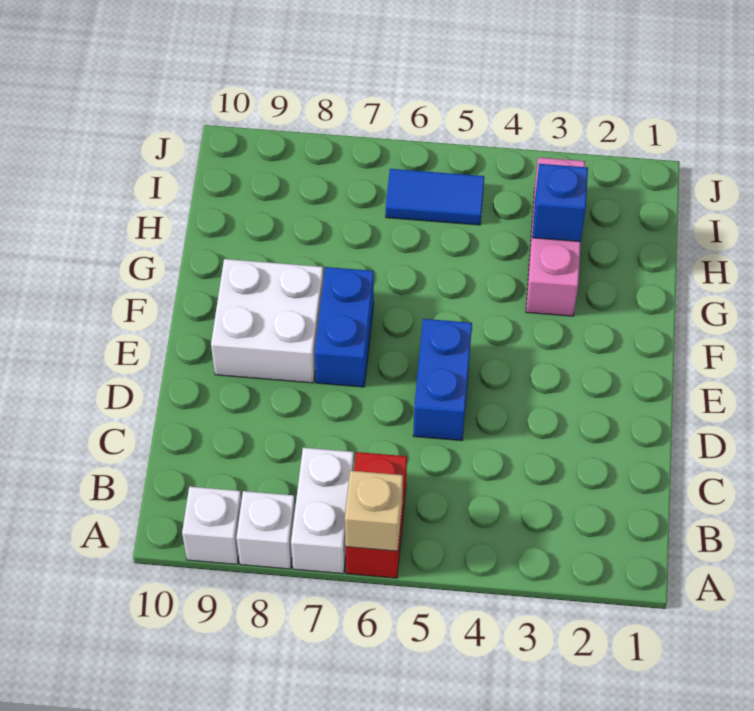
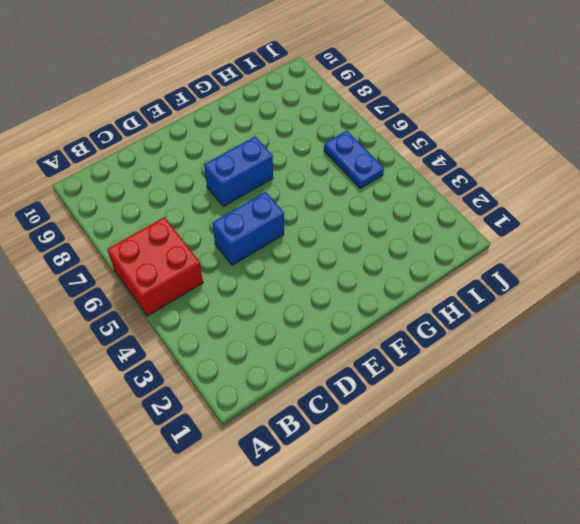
red brick A5:B6 level 1 -> red brick A6:B6 level 1
blue plate I5:I6 level 1 -> blue tile I5:I6 level 1
none -> white brick A7:B7 level 1
none -> white brick A8 level 1

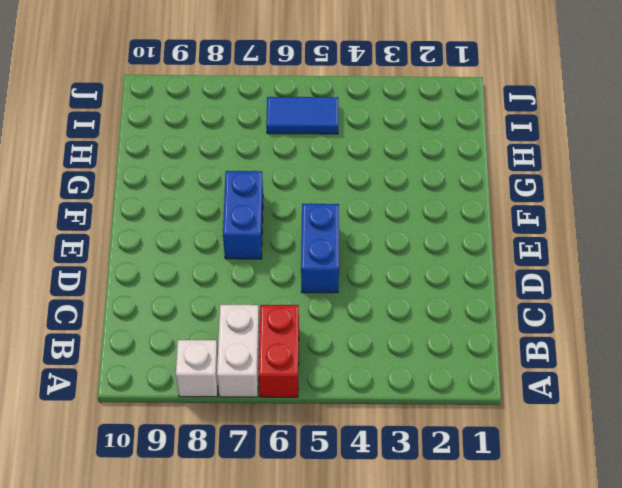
none -> white brick A9 level 1
none -> white brick E8:F9 level 1

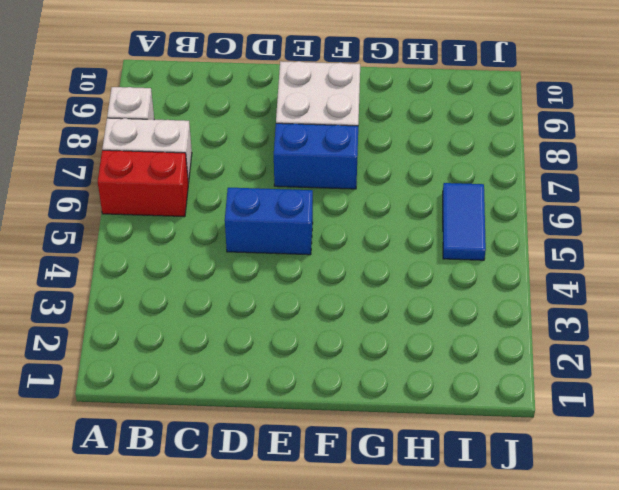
none -> white brick A9 level 1
none -> pink brick G3:I3 level 1

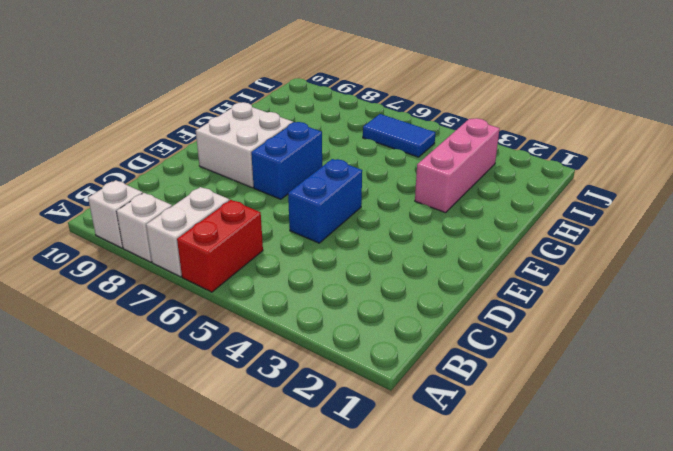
none -> tan brick A6 level 2
none -> blue brick H3 level 2

